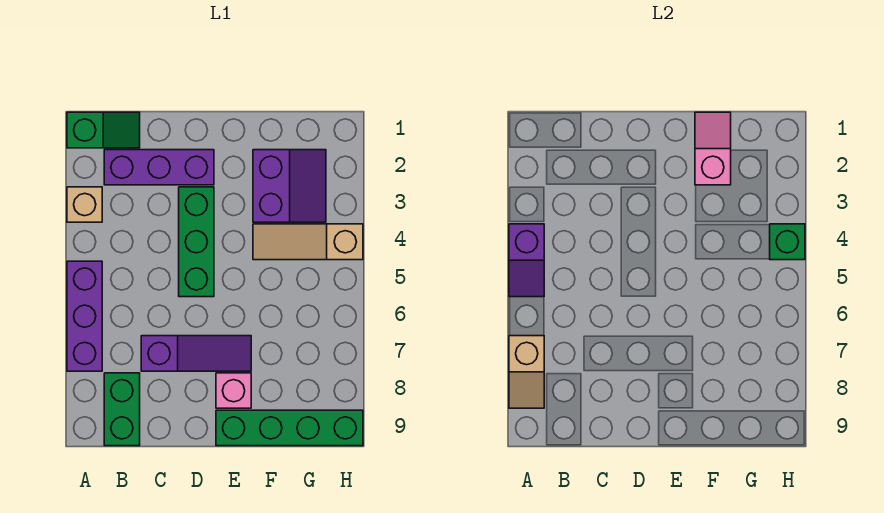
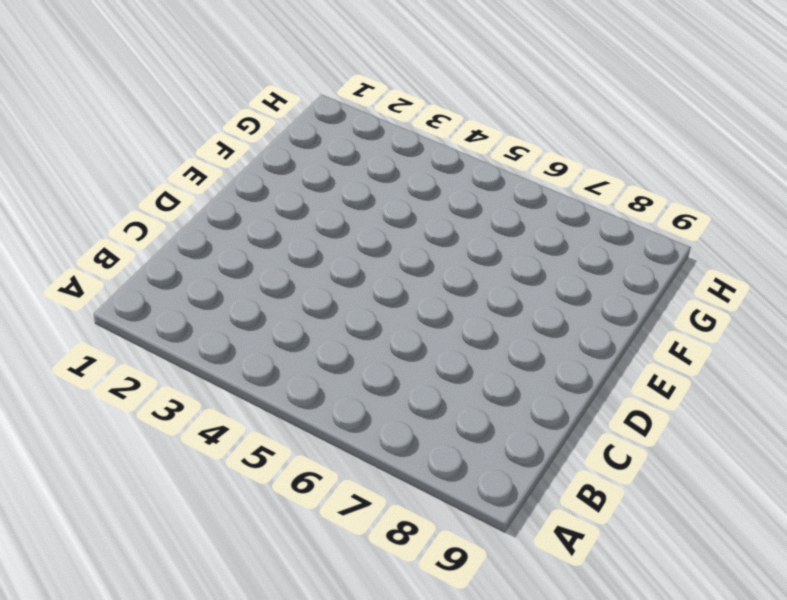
none -> green slope A1:B1 level 1 top A
none -> tan brick A3 level 1
none -> purple brick A5:A7 level 1

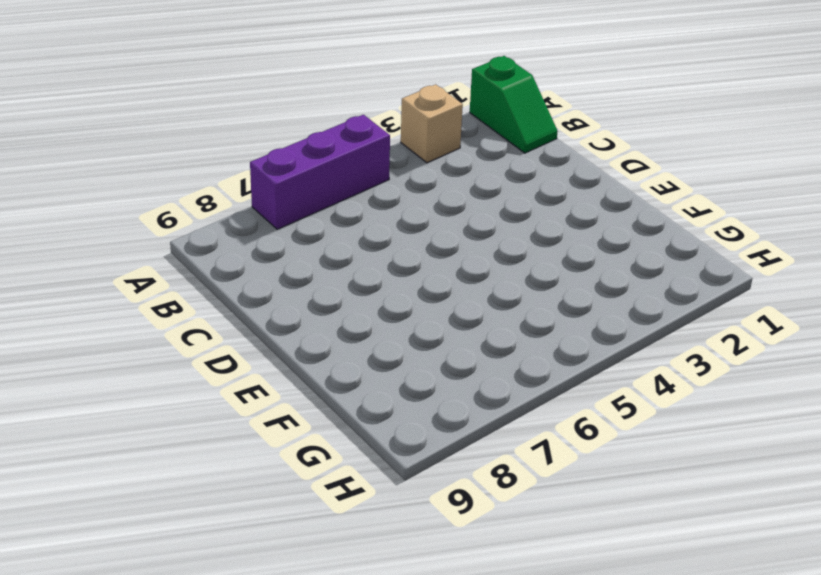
none -> purple brick B2:D2 level 1
none -> green brick B8:B9 level 1
none -> purple slope C7:E7 level 1 top C

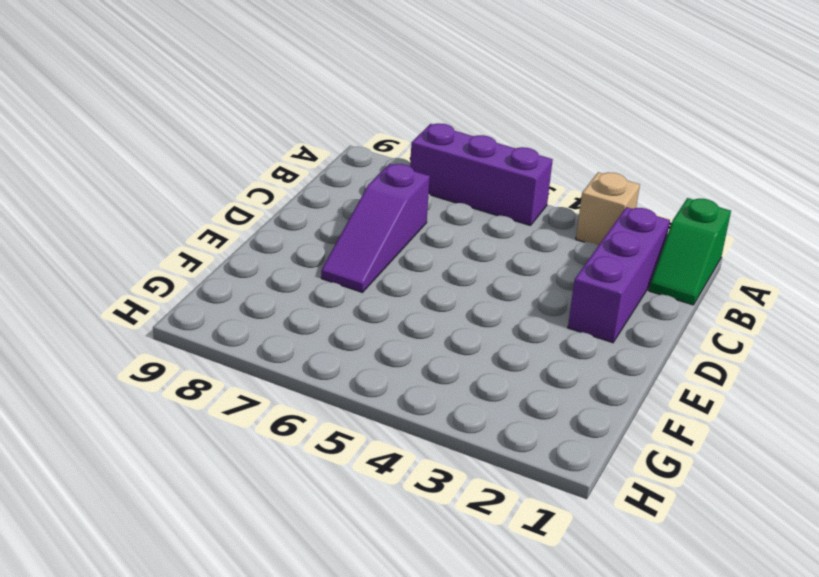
none -> green brick B8:B9 level 1
none -> green brick D3:D5 level 1
none -> pink brick E8 level 1

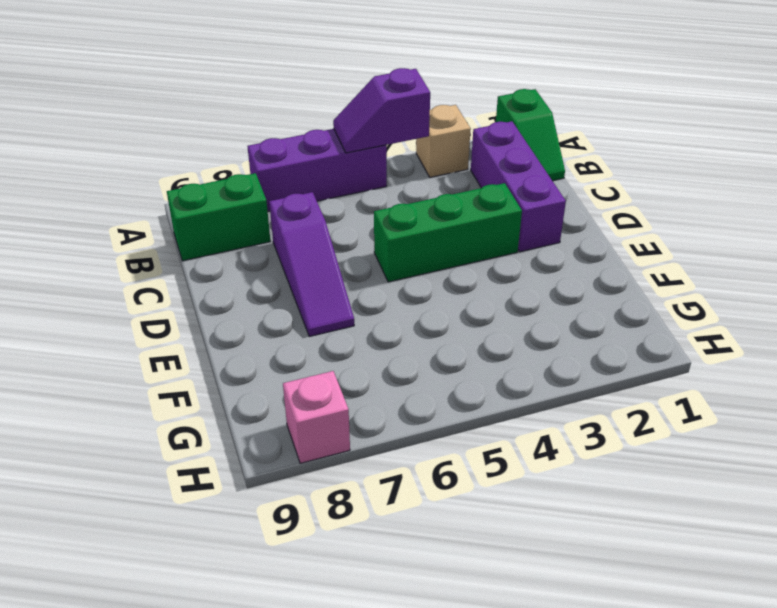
pink brick H8 level 1 -> pink brick E8 level 1
none -> green brick E9:H9 level 1
none -> purple slope F2:G3 level 1 top F
none -> tan slope F4:H4 level 1 top H

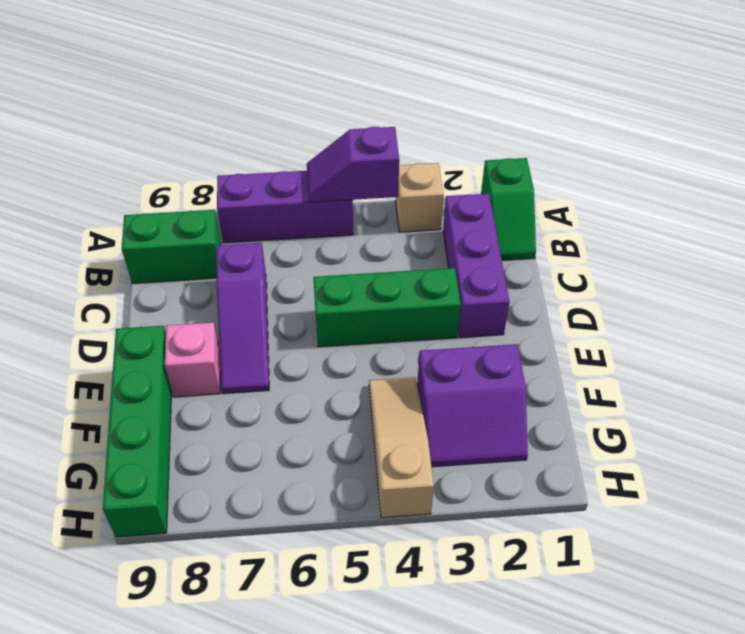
none -> tan slope A7:A8 level 2 top 7
none -> pink slope F1:F2 level 2 top 2
none -> green brick H4 level 2

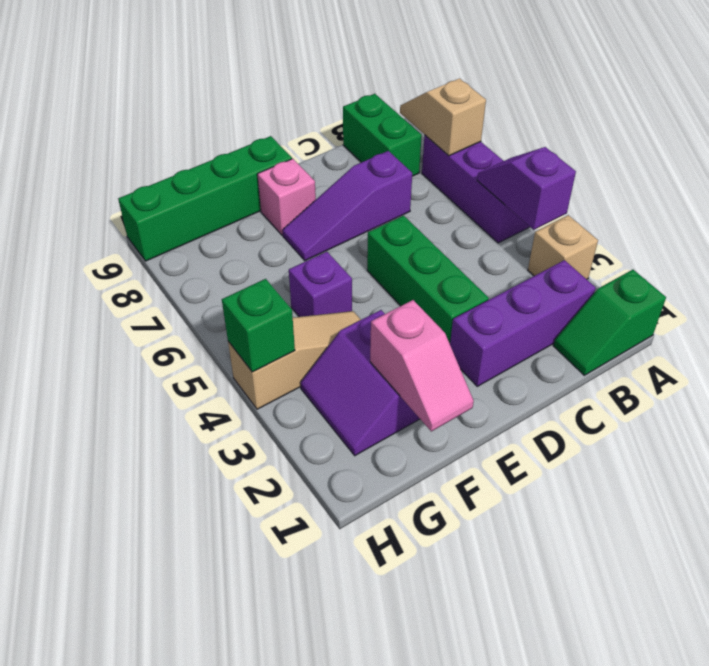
purple brick F5 level 1 -> none

